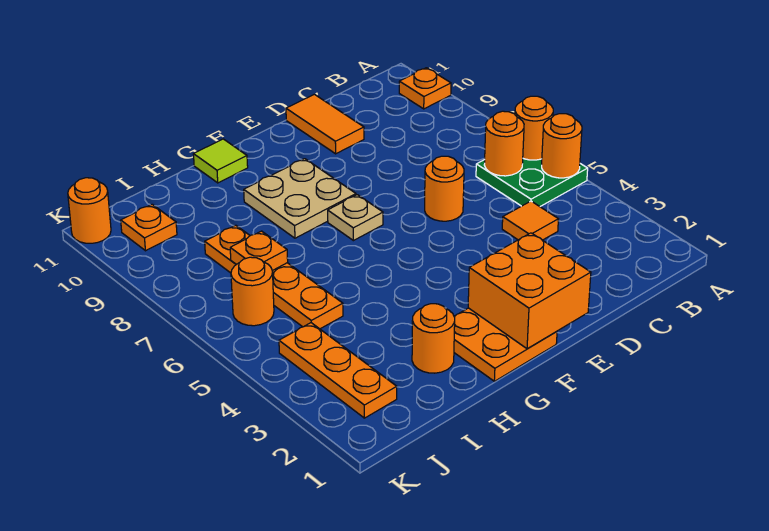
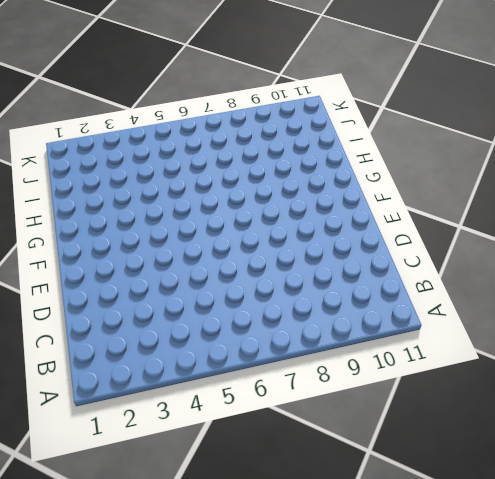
none -> green plate A5:B6 level 1
none -> orange plate A10 level 1
none -> orange tile C4 level 1

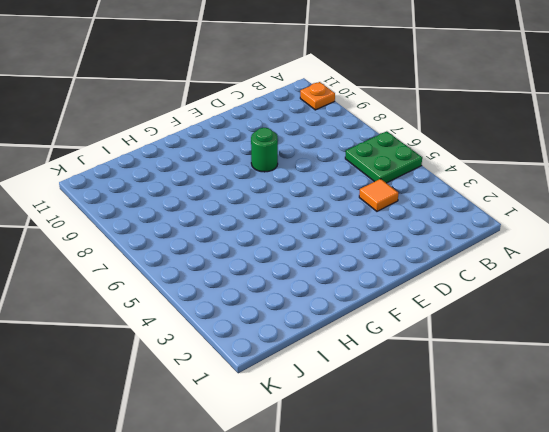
green round brick E8 level 1 -> none
none -> orange round brick D6 level 1
none -> orange tile D10:D11 level 1
none -> orange plate F1:G2 level 1

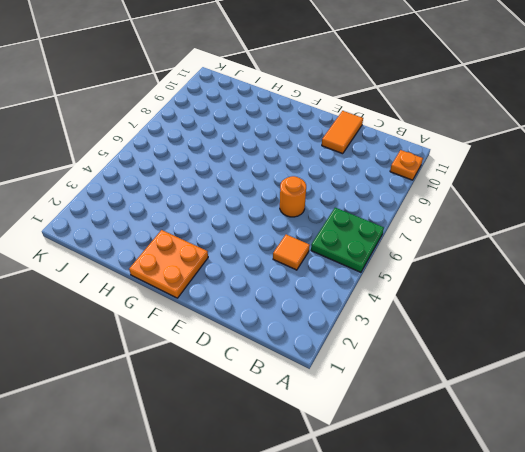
none -> tan plate F7 level 1
none -> tan plate F8:G9 level 1
none -> lime tile G11 level 1

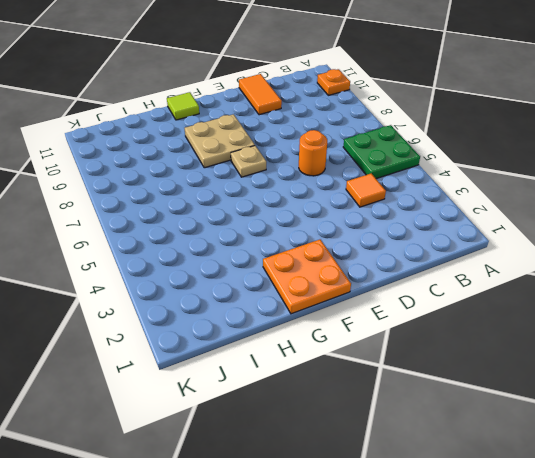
none -> orange round brick H2 level 1
none -> orange plate I5:I8 level 1
none -> orange plate J2:J4 level 1

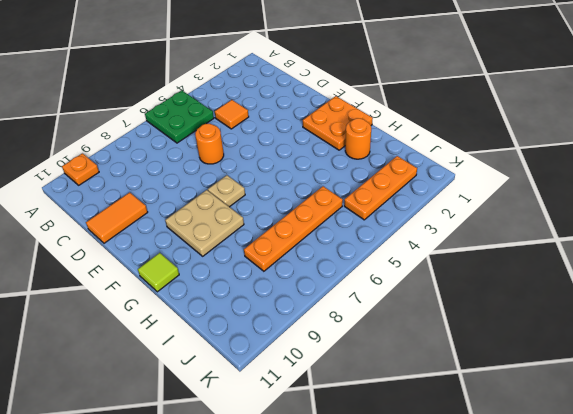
none -> orange round brick J6 level 1
none -> orange plate J10 level 1
none -> orange round brick K11 level 1

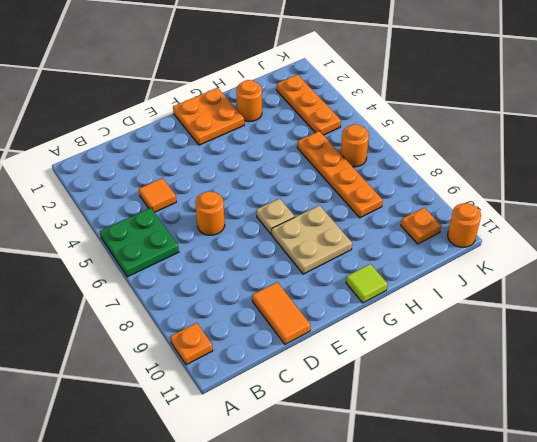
none -> orange round brick A5 level 2
none -> orange round brick A6 level 2
none -> orange round brick B6 level 2

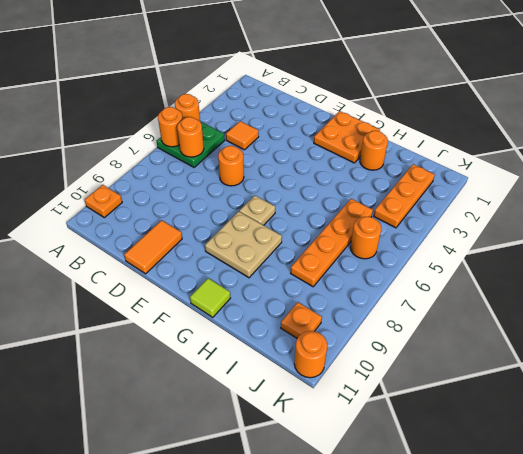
none -> orange brick E1:F2 level 2
none -> orange plate I7 level 2

